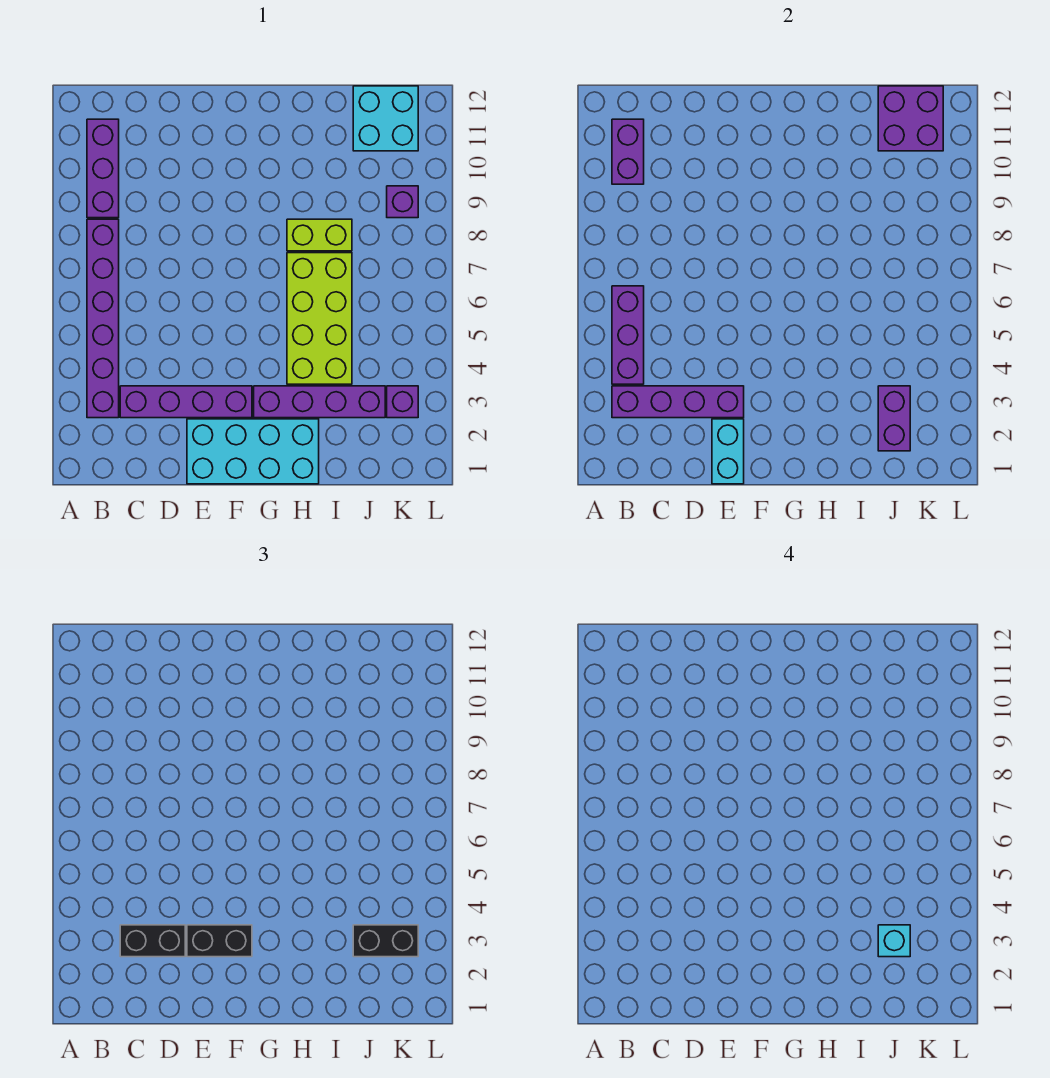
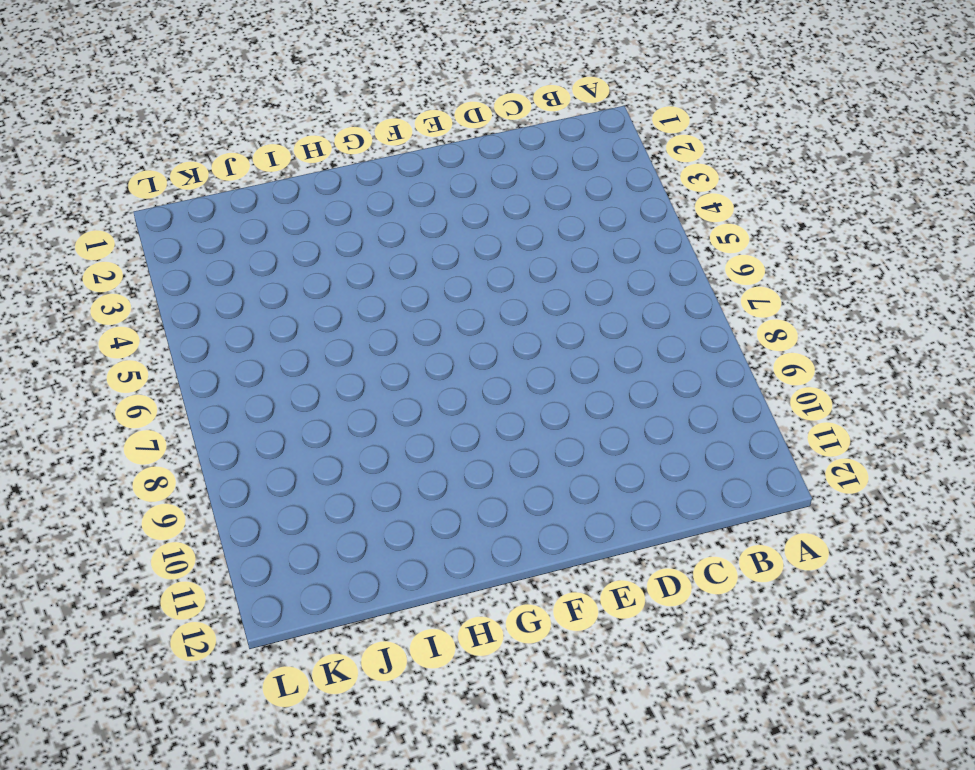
none -> purple brick B3:B8 level 1
none -> purple brick B9:B11 level 1
none -> purple brick C3:F3 level 1

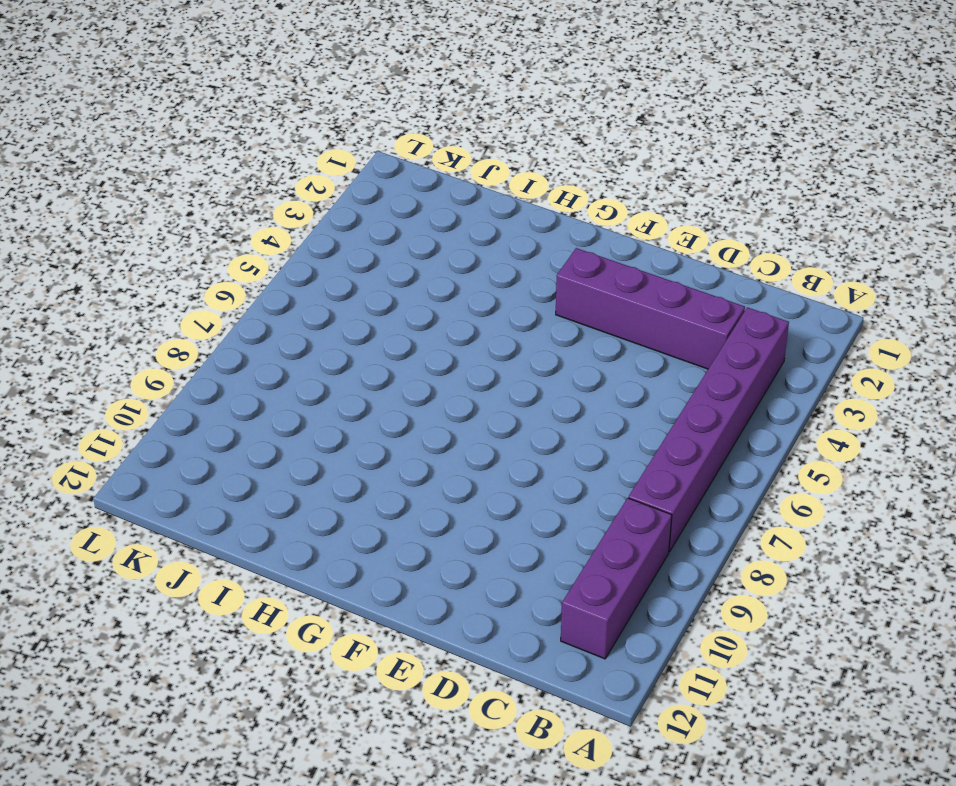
none -> cyan brick E1:H2 level 1
none -> purple brick G3:J3 level 1
none -> lime brick H4:I7 level 1

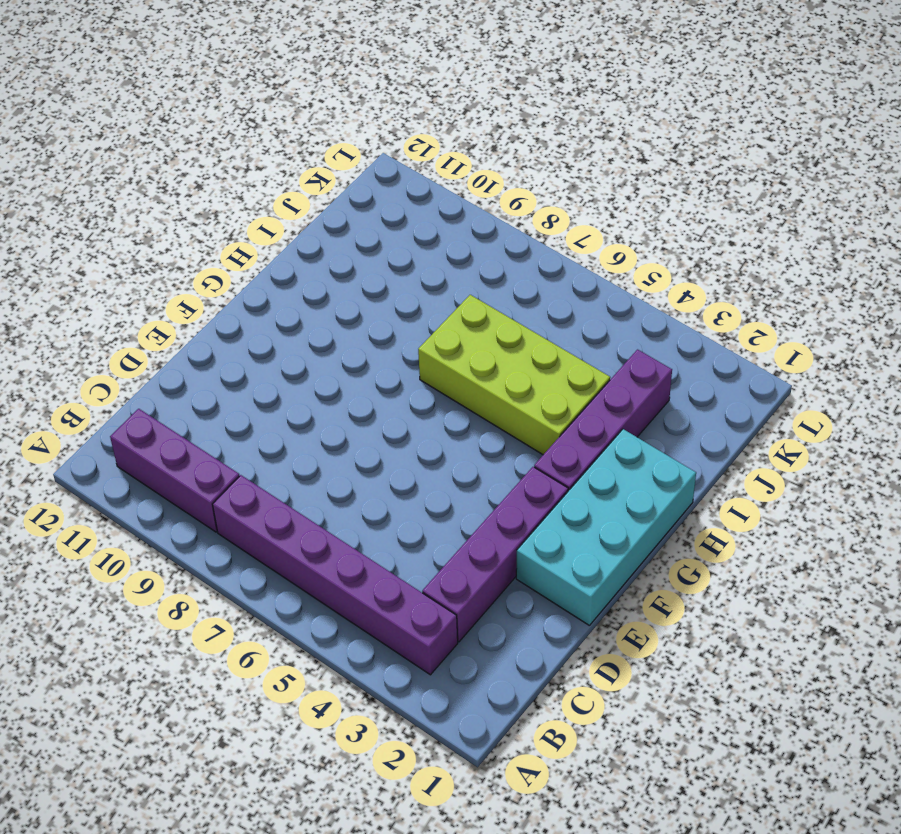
none -> lime brick H8:I8 level 1
none -> cyan brick J11:K12 level 1
none -> purple brick K3 level 1

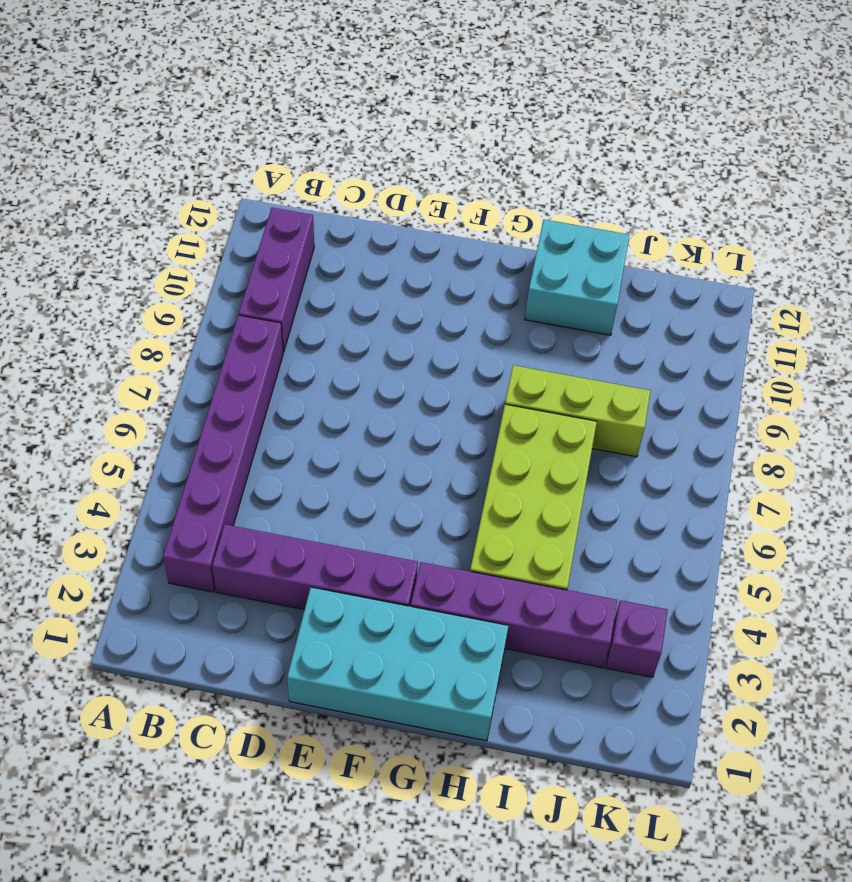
lime brick H8:J8 level 1 -> lime brick H8:I8 level 1
cyan brick H11:I12 level 1 -> cyan brick J11:K12 level 1
none -> purple brick K9 level 1
none -> purple brick B3:E3 level 2
none -> purple brick B4:B6 level 2

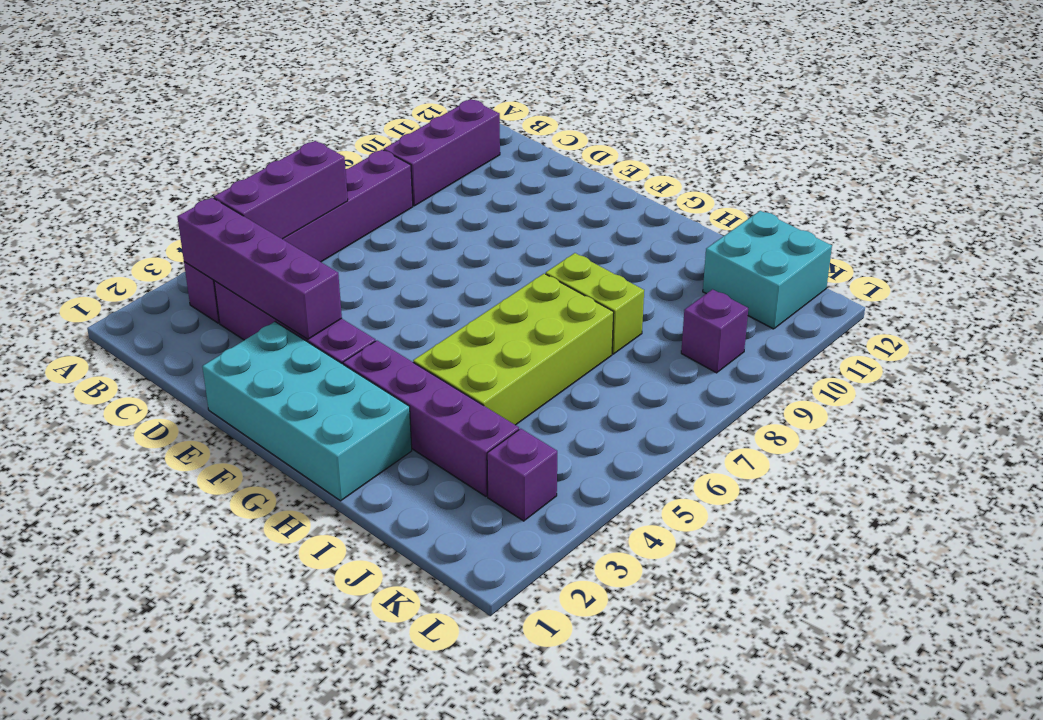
none -> purple brick B10:B11 level 2
none -> cyan brick E1:E2 level 2
none -> purple brick J2:J3 level 2

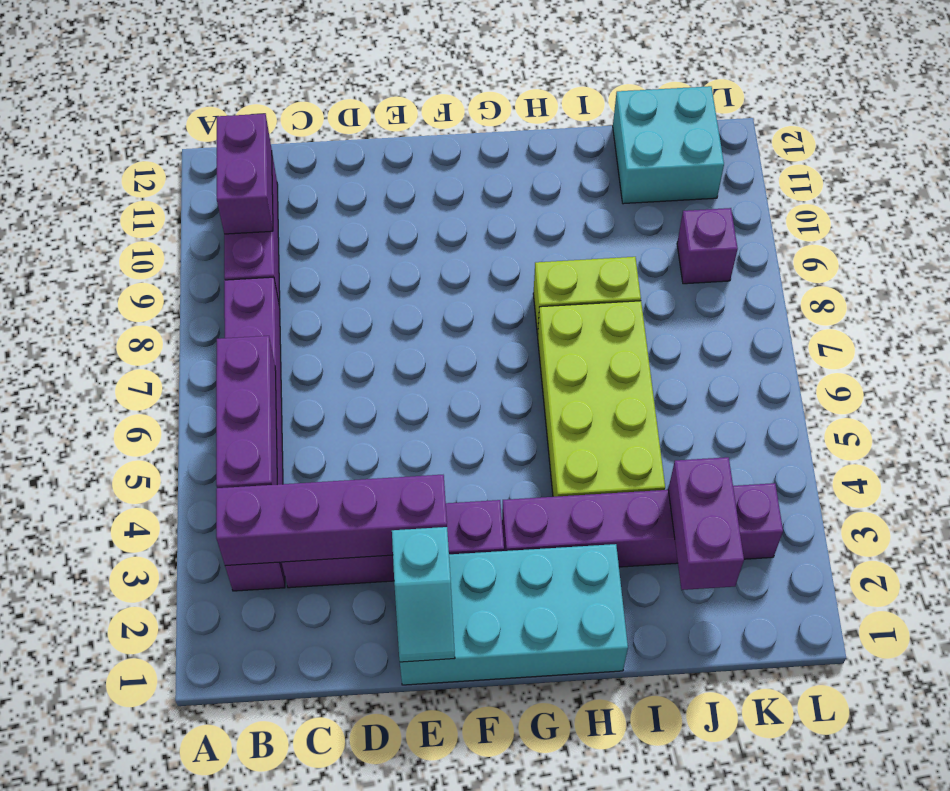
cyan slope E1:E2 level 2 top 2 -> cyan brick E1:E2 level 2
none -> purple brick J11:K12 level 2
none -> black brick C3:D3 level 3
none -> black brick E3:F3 level 3

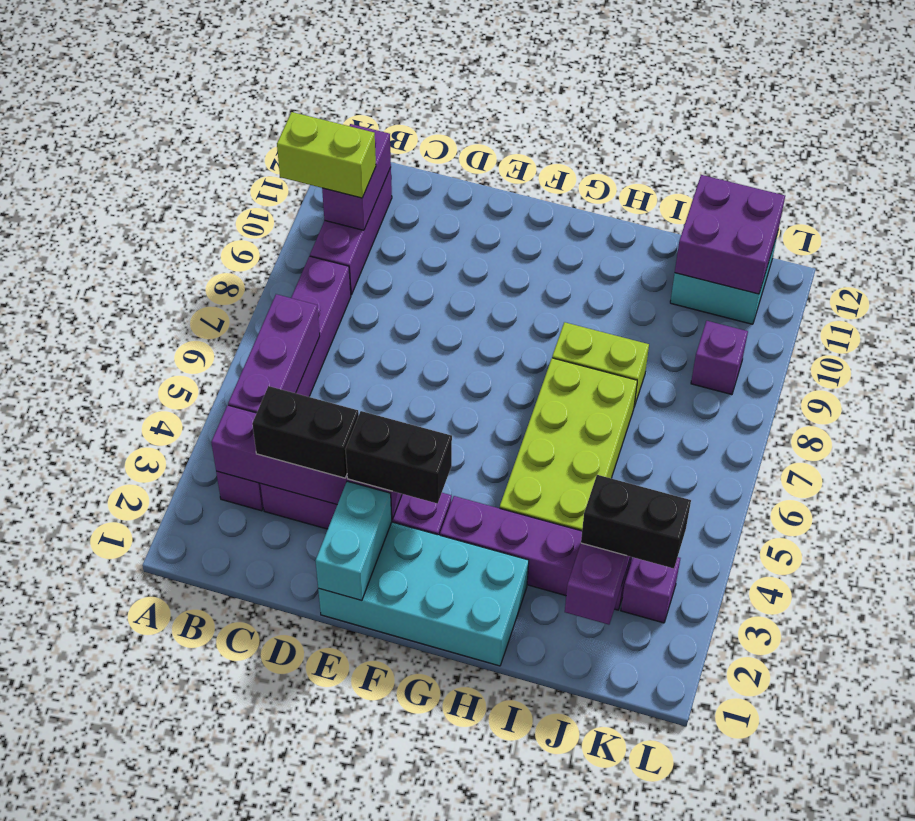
lime brick A10:B10 level 3 -> none
none -> cyan brick J3 level 4

